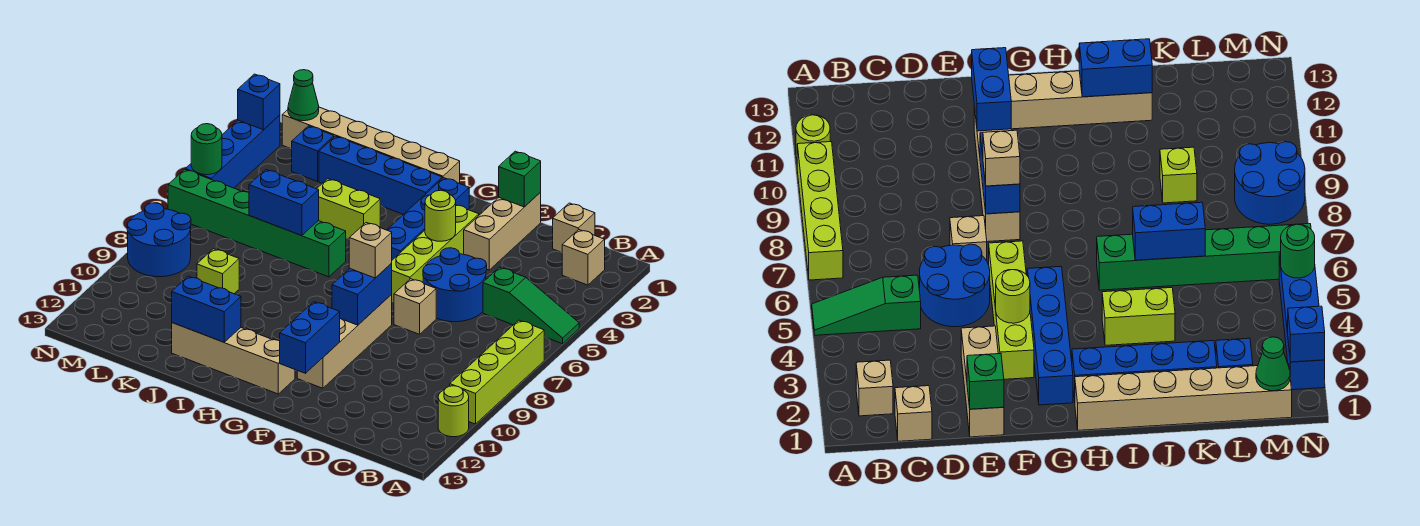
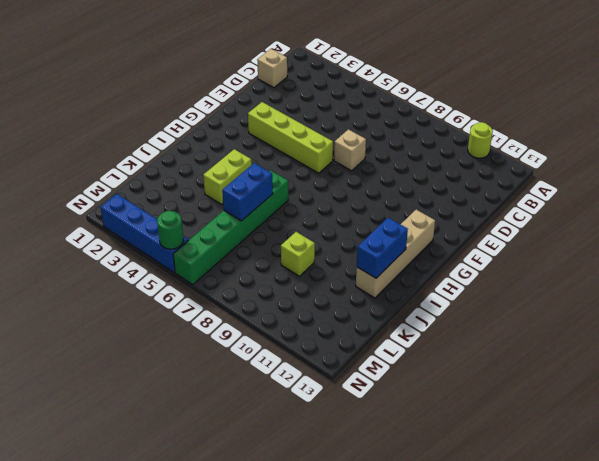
none -> green slope A5:C5 level 1 top C
none -> lime brick A7:A10 level 1
none -> tan brick B2 level 1
none -> blue round brick D5:E6 level 1

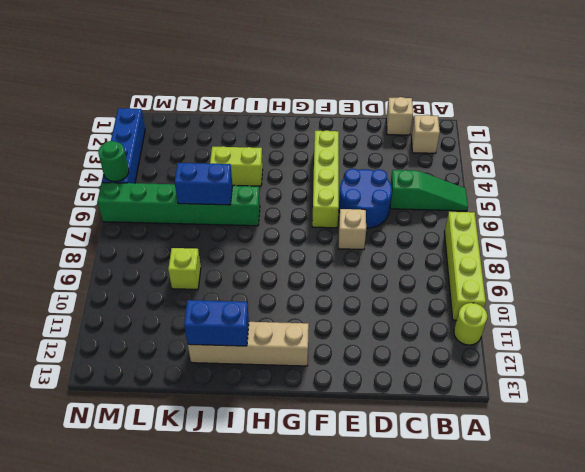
none -> tan brick E1:E3 level 1
none -> tan brick F8:F11 level 1
none -> blue brick G2:G5 level 1
none -> tan brick H1:M1 level 1

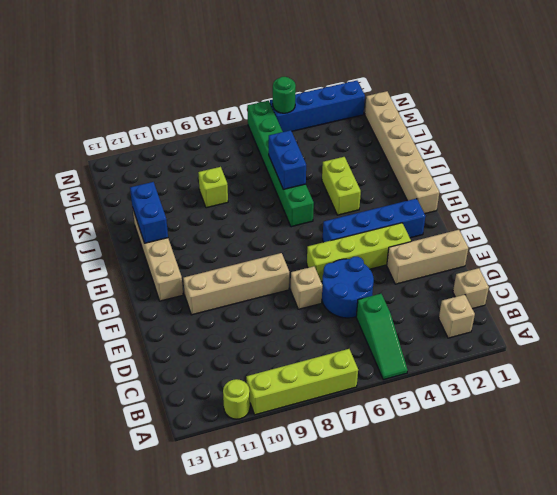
none -> blue brick H2:K2 level 1
none -> blue brick L2 level 1
none -> blue round brick M8:N9 level 1
none -> green brick E1 level 2

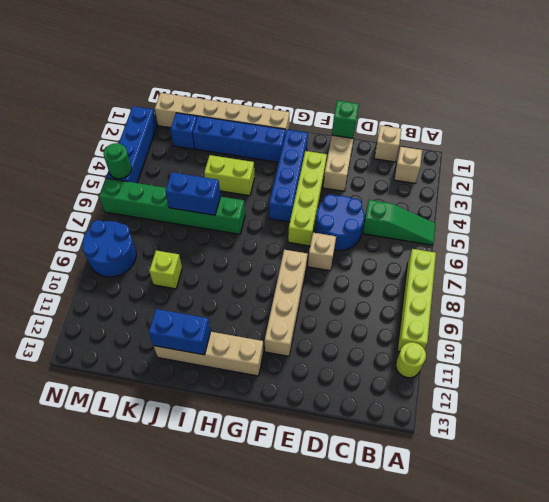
none -> lime round brick F4 level 2
none -> blue brick F8:F9 level 2
none -> blue brick F11:F12 level 2
none -> green cone M1 level 2

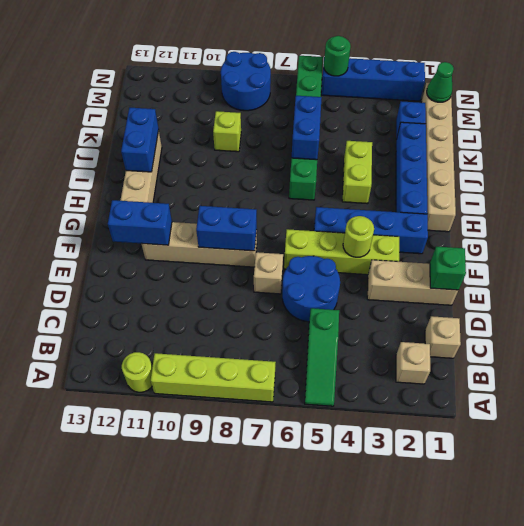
none -> blue brick N2 level 2
none -> tan brick F8 level 3

